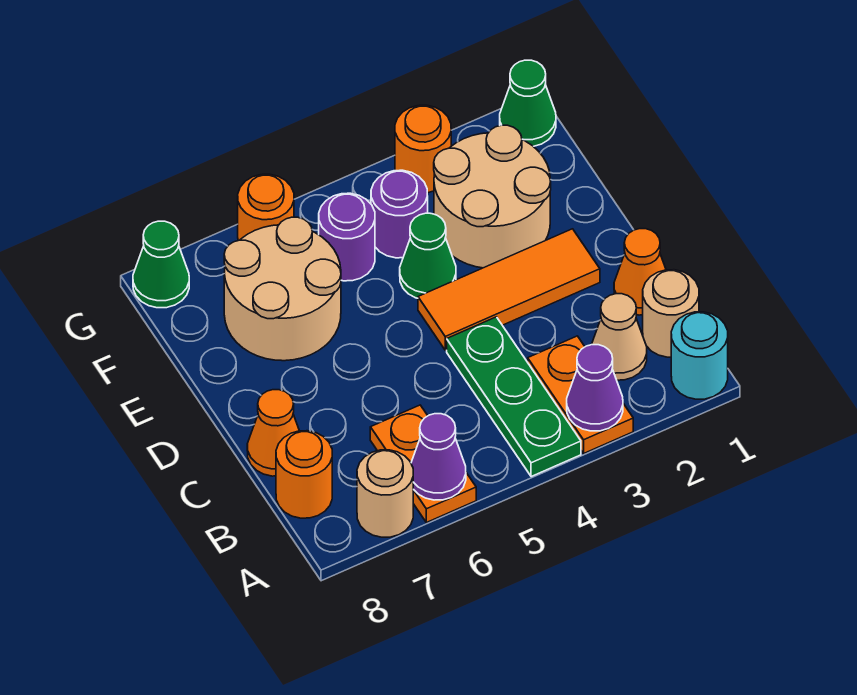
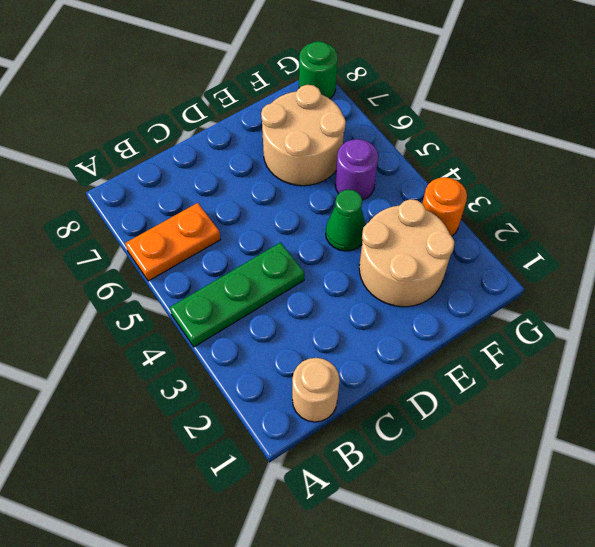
green round brick G8 level 1 -> green cone G8 level 1
none -> cyan round brick A1 level 1
none -> orange plate A3:B3 level 1
none -> tan round brick A7 level 1

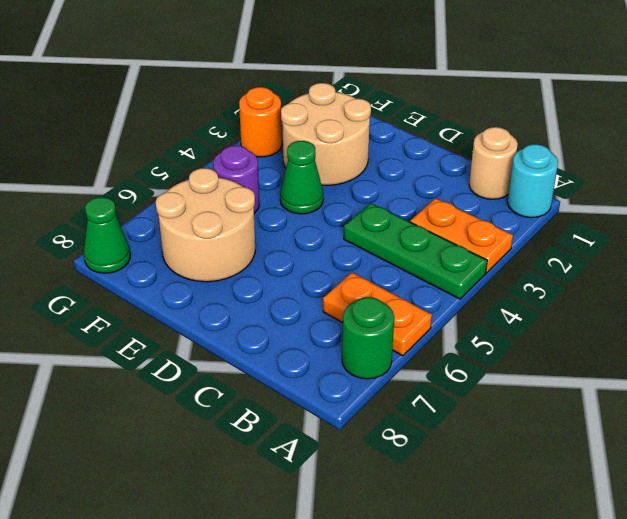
green round brick A7 level 1 -> tan round brick A7 level 1
none -> tan cone B2 level 1
none -> orange round brick B8 level 1
none -> orange cone C1 level 1

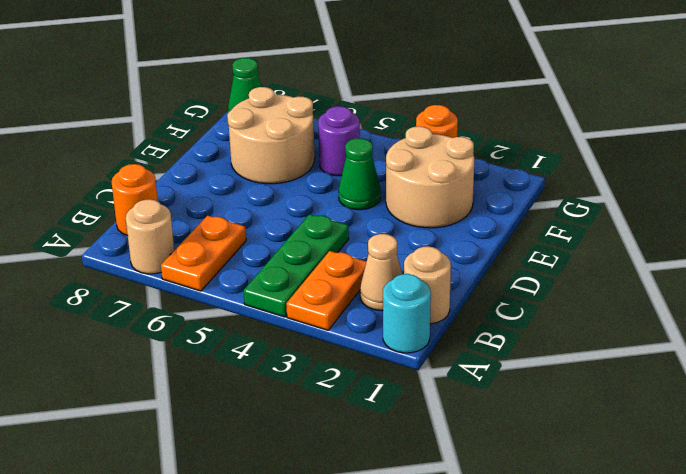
none -> orange cone C1 level 1
none -> orange cone C8 level 1
none -> orange tile D2:D4 level 1

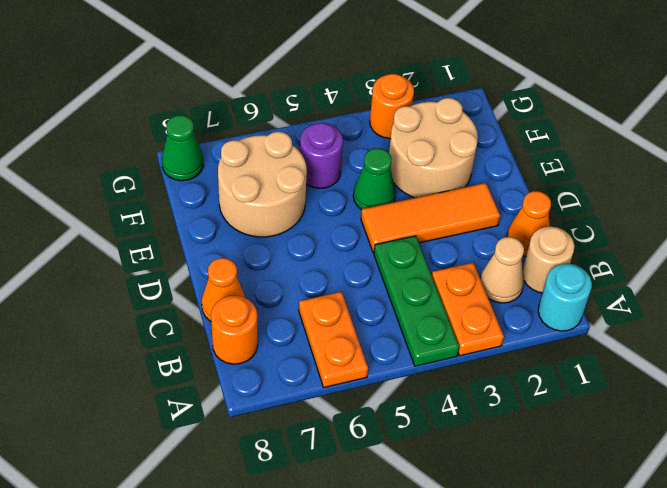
none -> tan round brick A7 level 1
none -> purple round brick F4 level 1
none -> green cone G1 level 1

